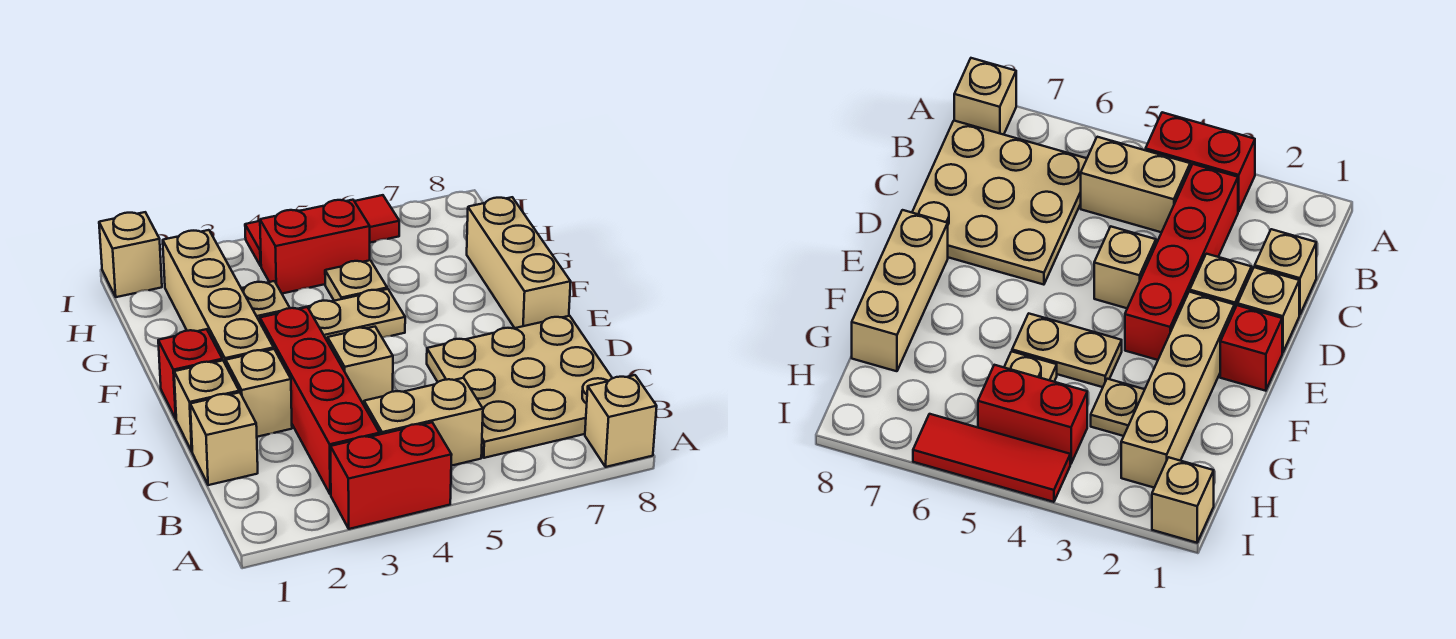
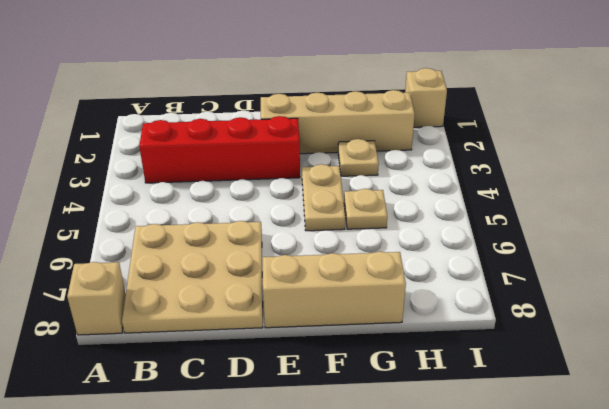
none -> red brick A3:A4 level 1
none -> tan brick B4:B5 level 1
none -> tan brick C1 level 1

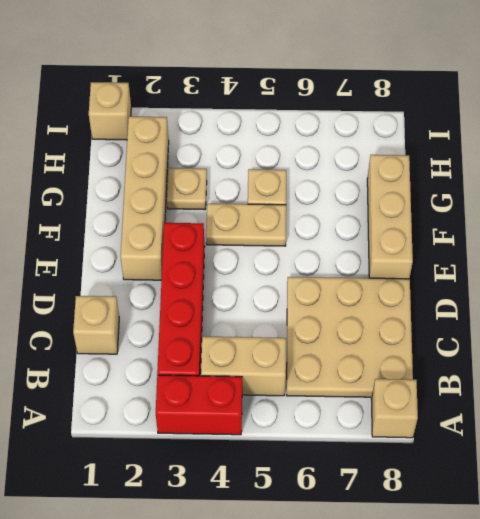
none -> tan brick D1 level 1
none -> tan brick D2 level 1
none -> tan brick D4 level 1

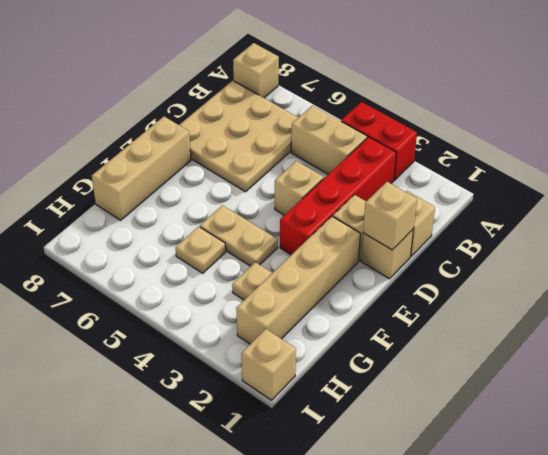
tan brick D1 level 2 -> none
none -> red brick E1 level 1
none -> red brick H4:H5 level 1
none -> red tile I4:I6 level 1

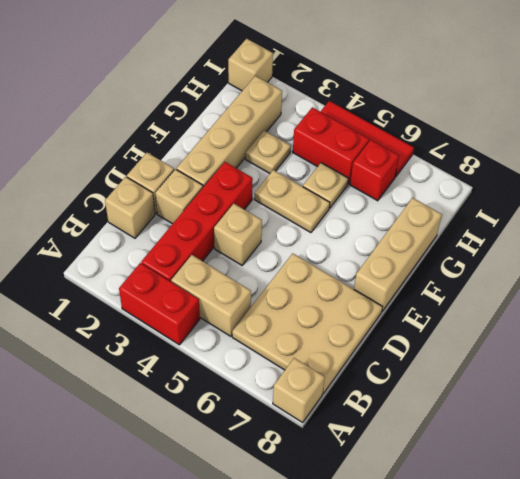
red brick H6 level 1 -> red brick E1 level 1

